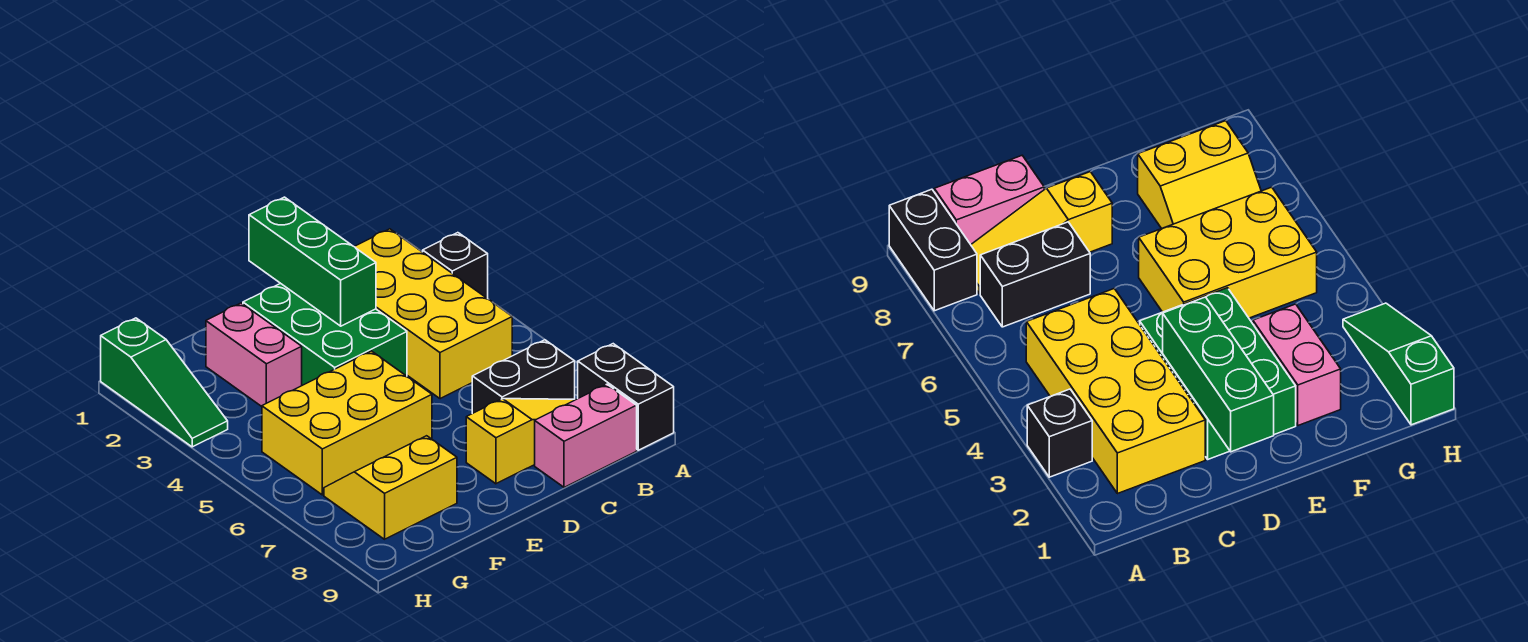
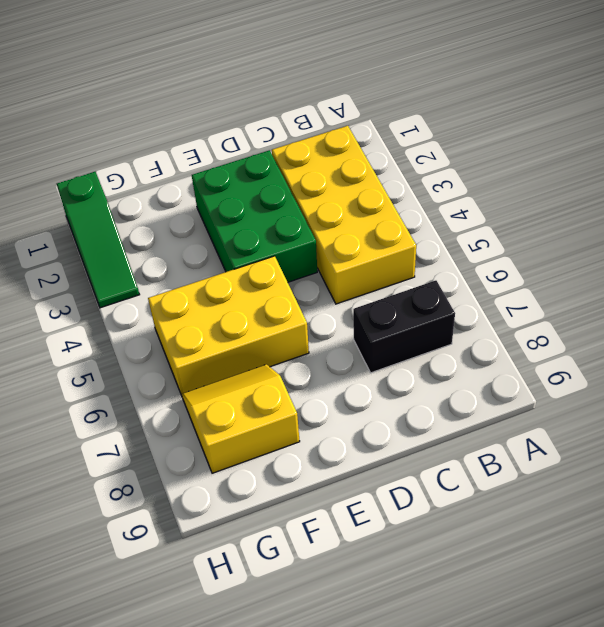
none -> black brick A3 level 1
none -> black brick A8:A9 level 1
none -> yellow slope B8:D8 level 1 top D

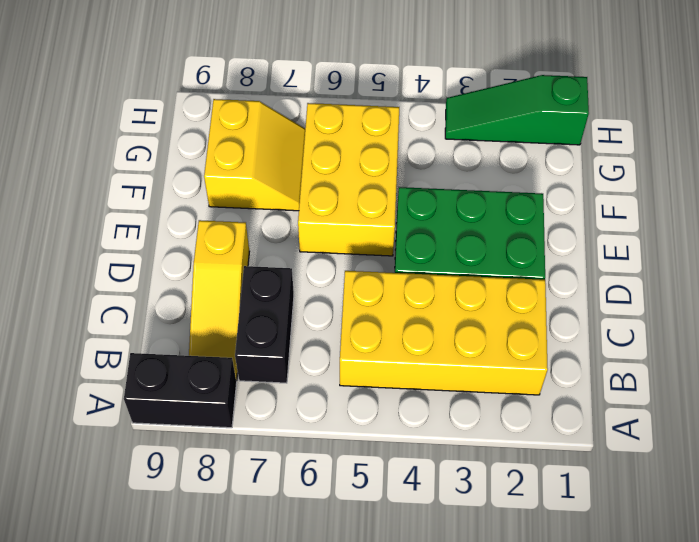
none -> black brick A3 level 1
none -> pink brick B9:C9 level 1
none -> pink brick F2:F3 level 1

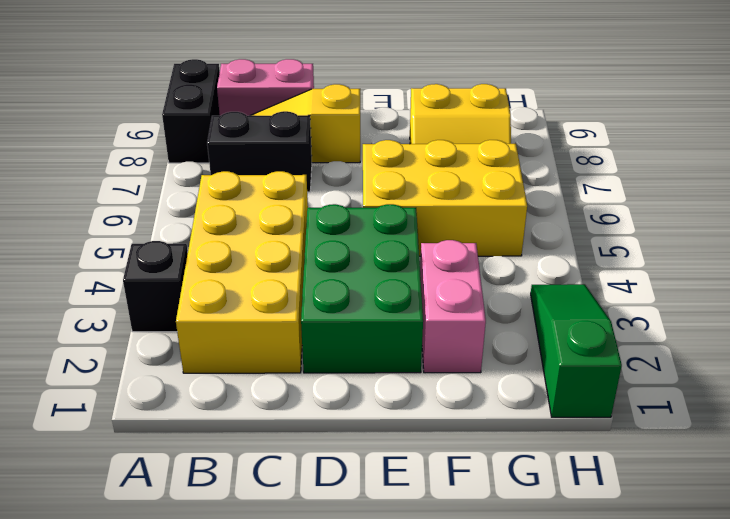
none -> green brick D1:D3 level 2

